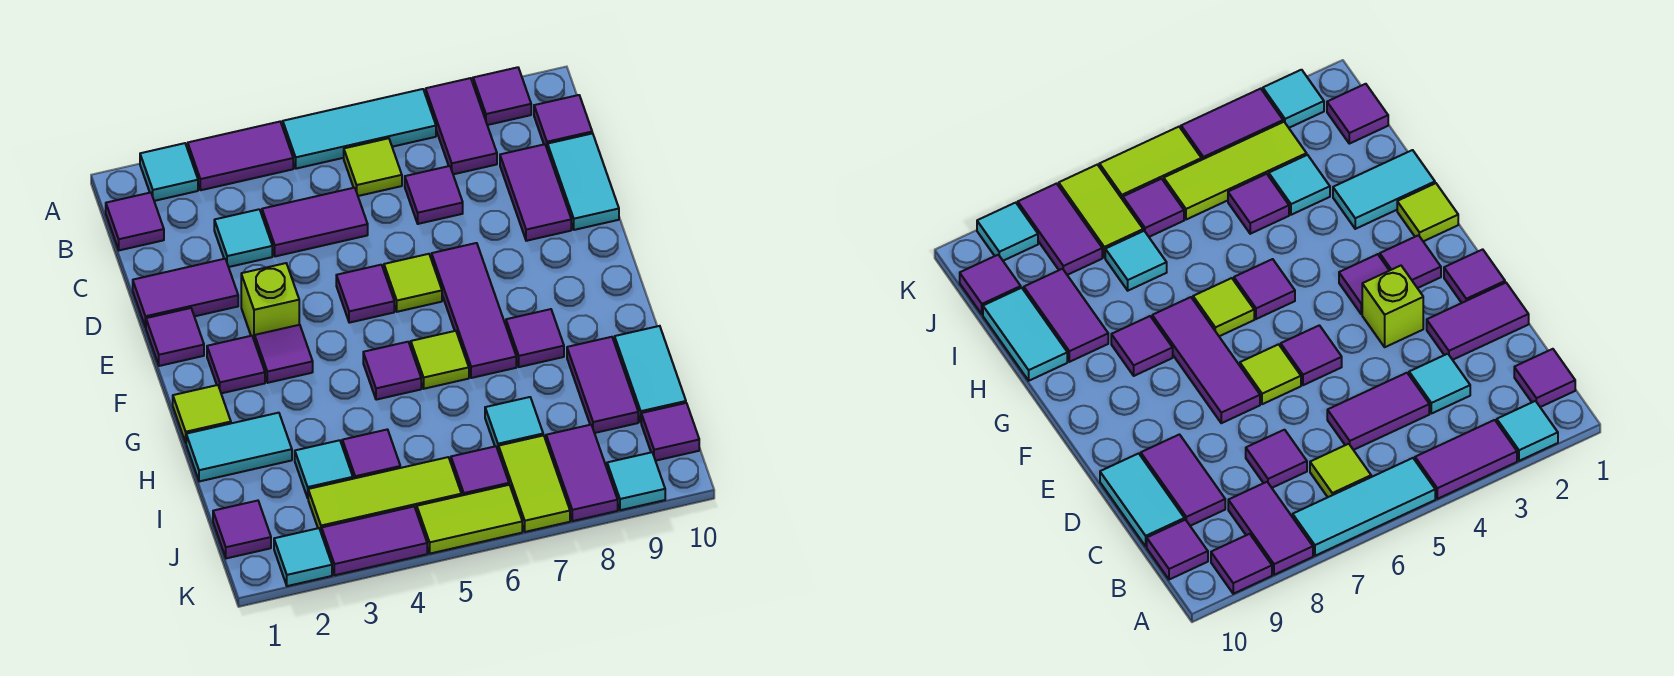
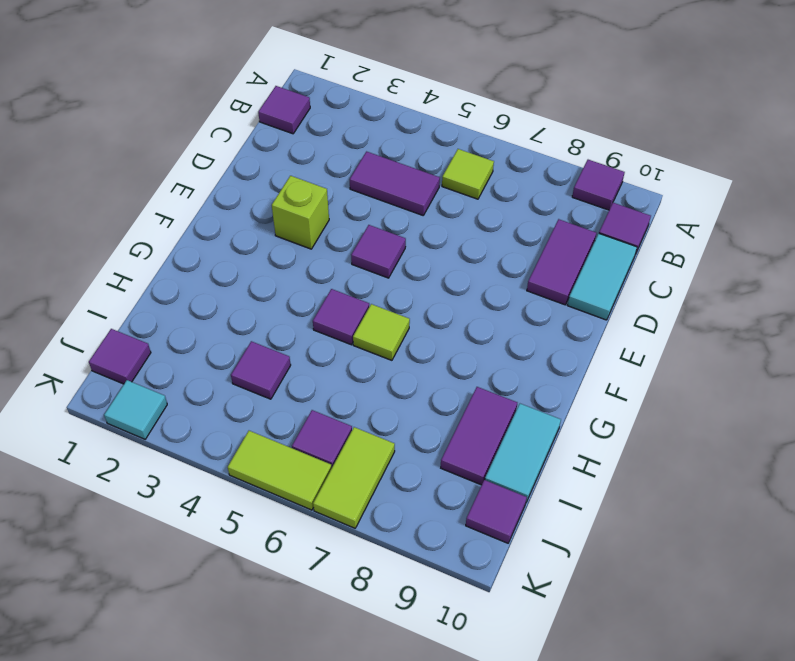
none -> cyan tile A2 level 1
none -> purple tile A3:A4 level 1
none -> cyan tile A5:A7 level 1
none -> purple tile A8:B8 level 1

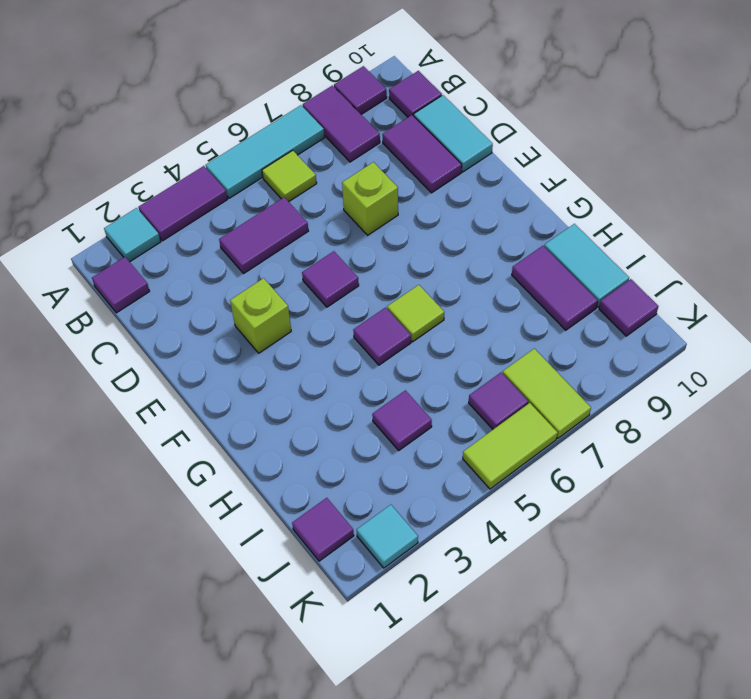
lime brick D7 level 1 -> none
none -> cyan tile C3 level 1
none -> purple tile C7 level 1
none -> purple tile D1:D2 level 1
none -> purple tile E1 level 1

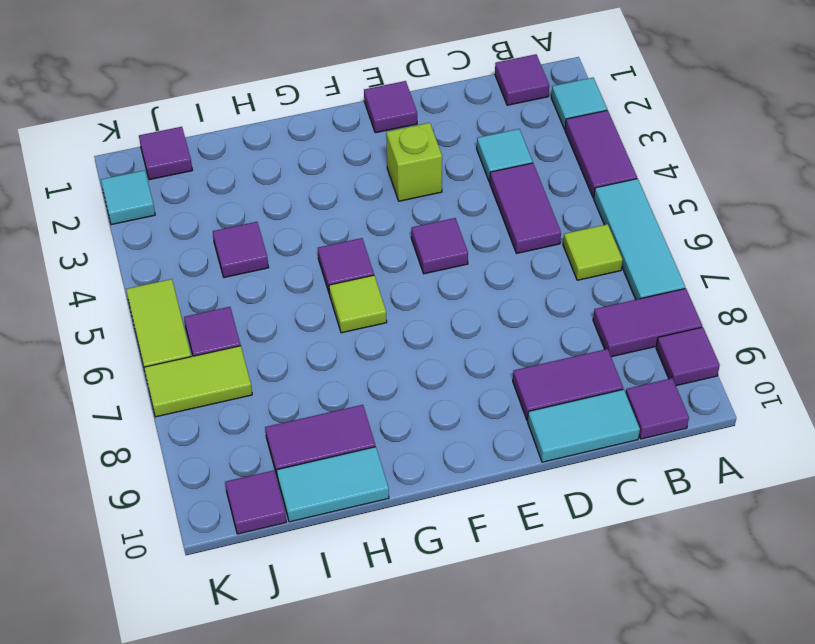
none -> purple tile C7 level 1
none -> purple tile D1:D2 level 1
none -> lime tile E6 level 1
none -> purple tile E7:G7 level 1

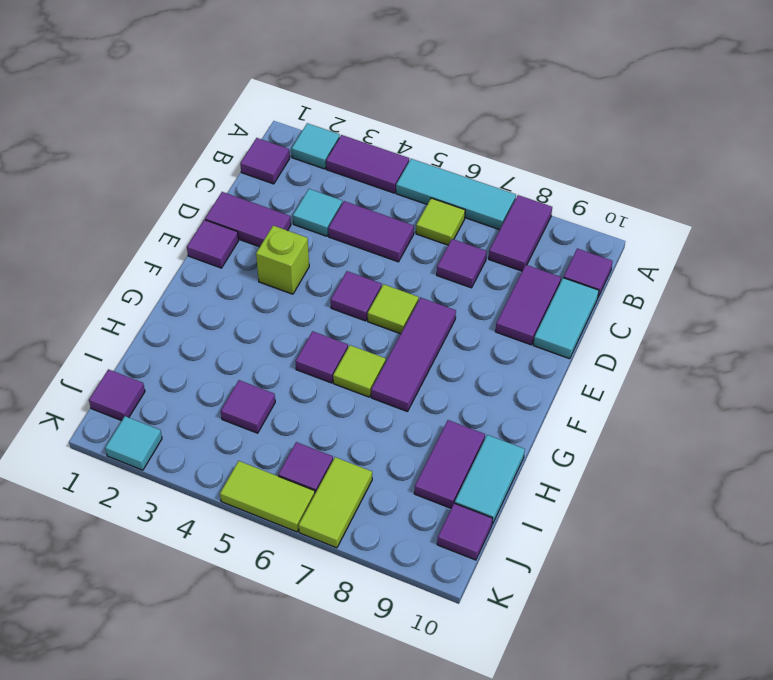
none -> purple tile A9 level 1
none -> purple tile F2 level 1
none -> purple tile F3 level 1
none -> lime tile G1 level 1

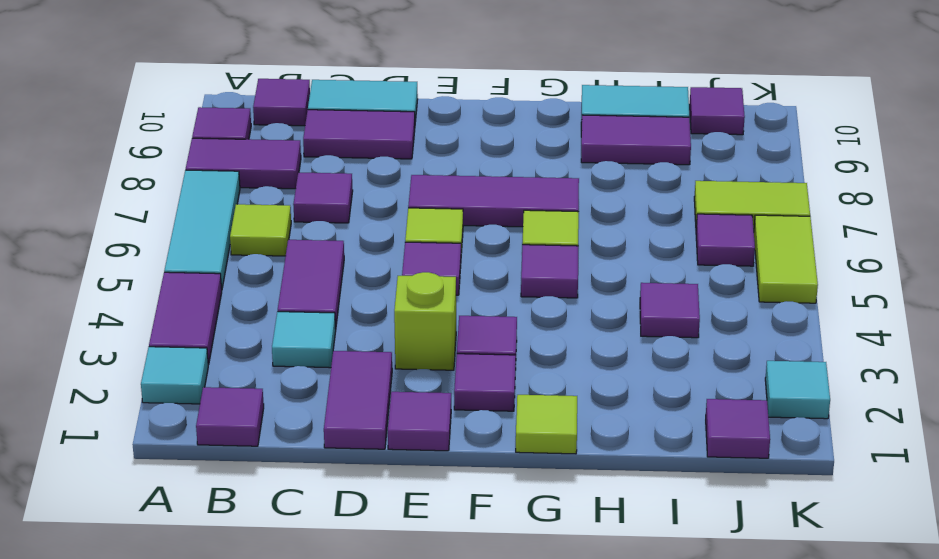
none -> purple tile G8 level 1
none -> cyan tile H1:H2 level 1
none -> cyan tile I3 level 1
none -> cyan tile I7 level 1

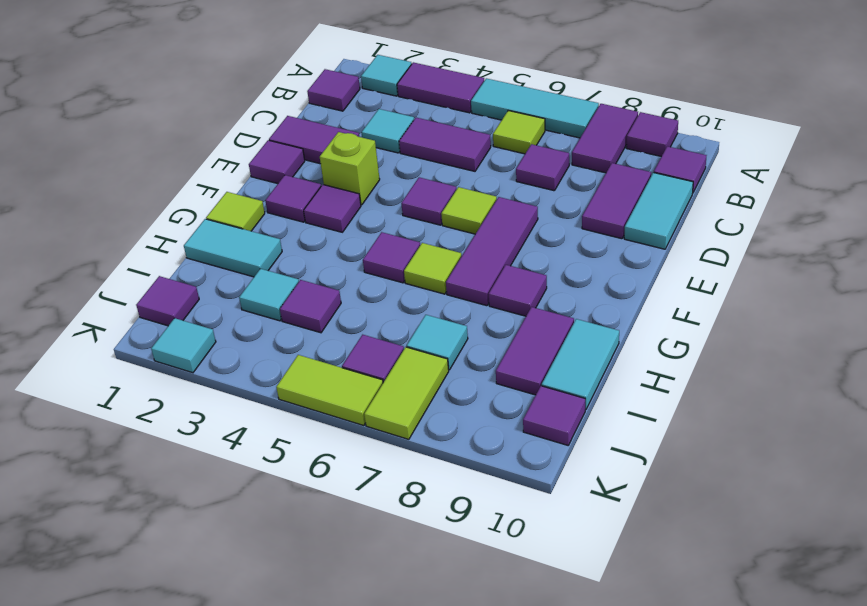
none -> lime tile J3:J5 level 1
none -> purple tile J8:K8 level 1
none -> purple tile K3:K4 level 1
none -> cyan tile K9 level 1

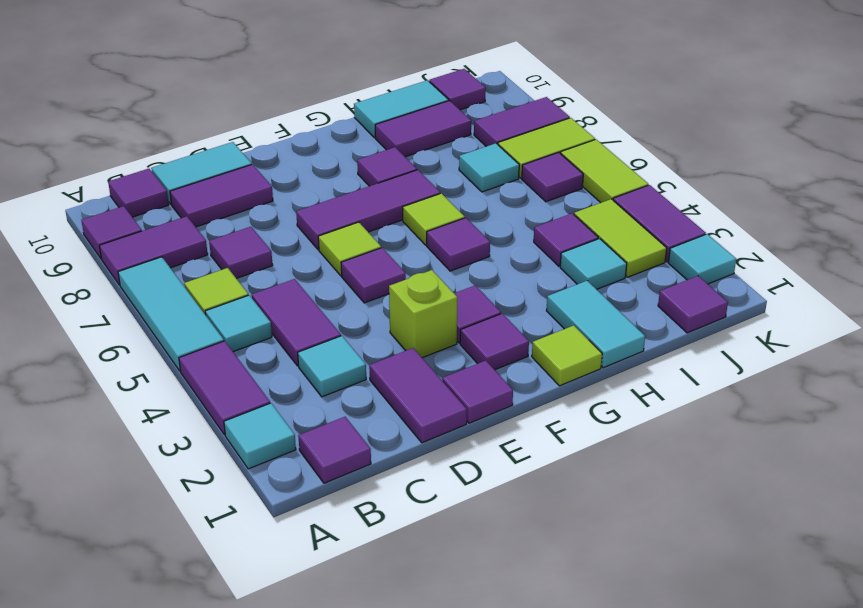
cyan tile B5 level 1 -> cyan tile K9 level 1
lime tile J3:J4 level 1 -> lime tile J3:J5 level 1

